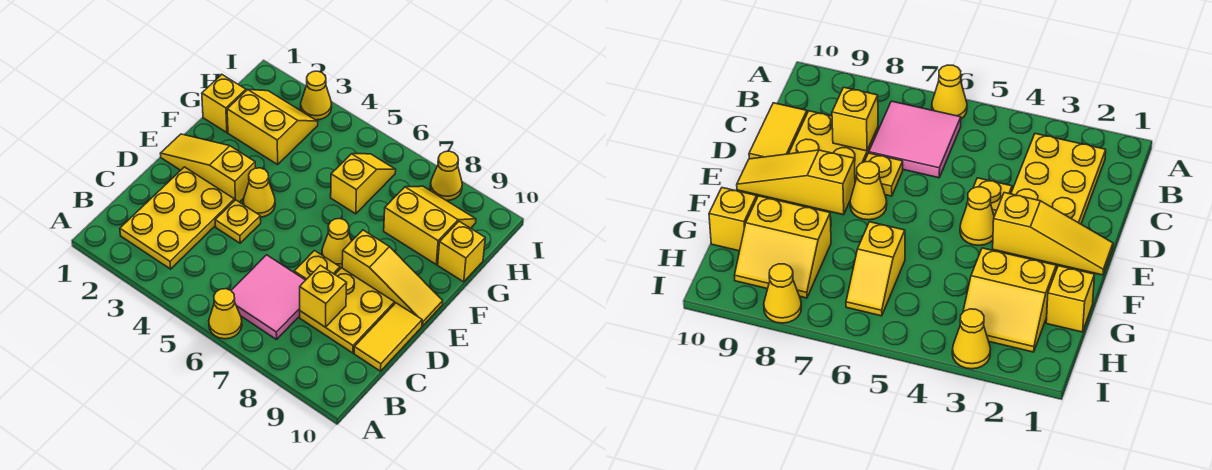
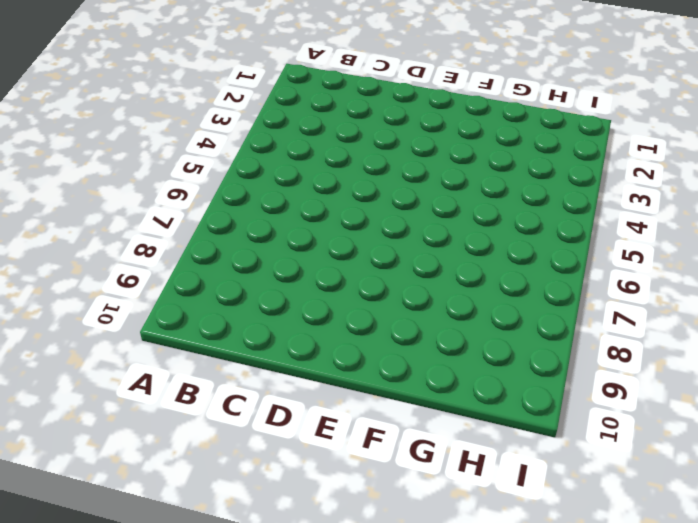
none -> yellow cone A6 level 1
none -> yellow plate B2:D3 level 1
none -> pink tile B6:C7 level 1

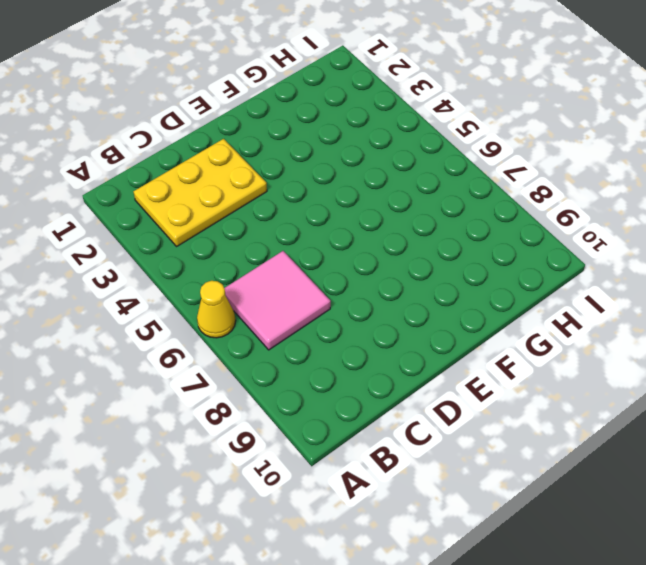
none -> yellow plate C8:D9 level 1
none -> yellow tile C10:D10 level 1
none -> yellow plate D4 level 1

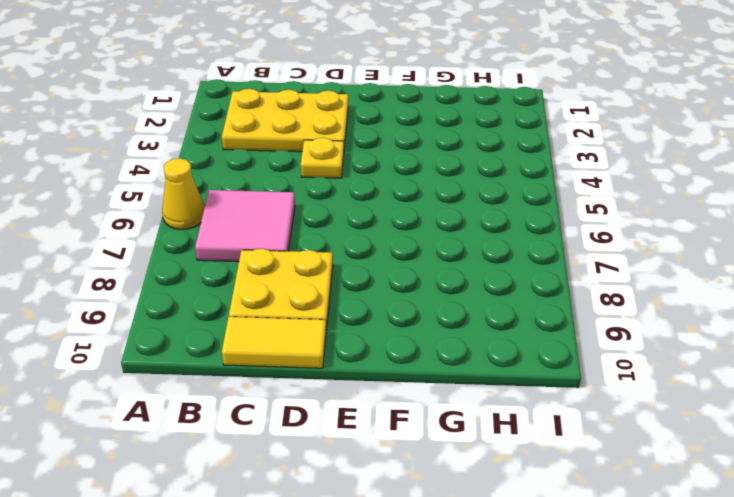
none -> yellow plate D7 level 1
none -> yellow slope E1:E3 level 1 top 3
none -> yellow cone E4 level 1

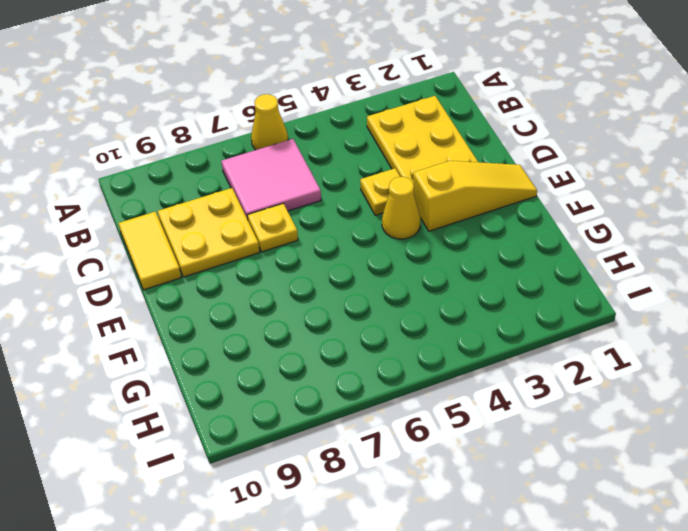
none -> yellow cone E7 level 1
none -> yellow slope E8:E10 level 1 top 8
none -> yellow brick G1 level 1

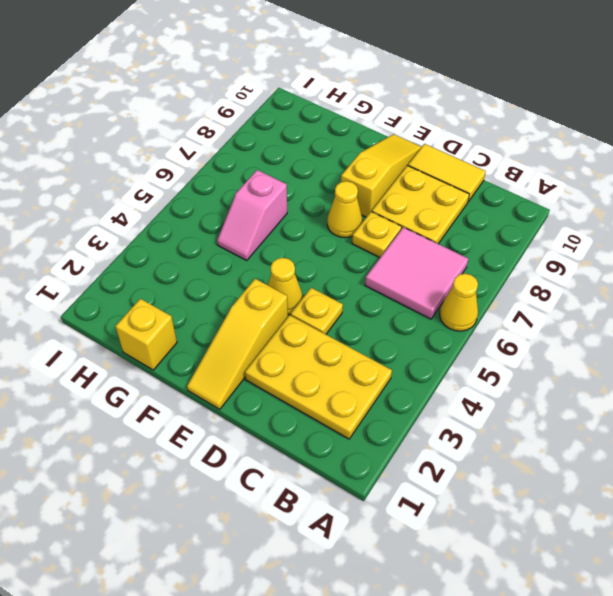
pink slope G5:G6 level 1 top 6 -> yellow slope G6:H6 level 1 top G
none -> yellow slope G2:H3 level 1 top G
none -> yellow slope G8:H9 level 1 top G
none -> yellow brick G10 level 1

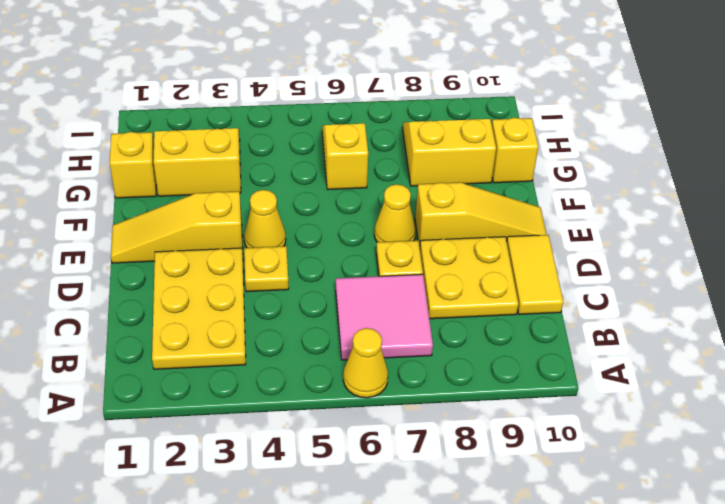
none -> yellow cone I3 level 1
none -> yellow cone I8 level 1
none -> yellow brick C8 level 2

